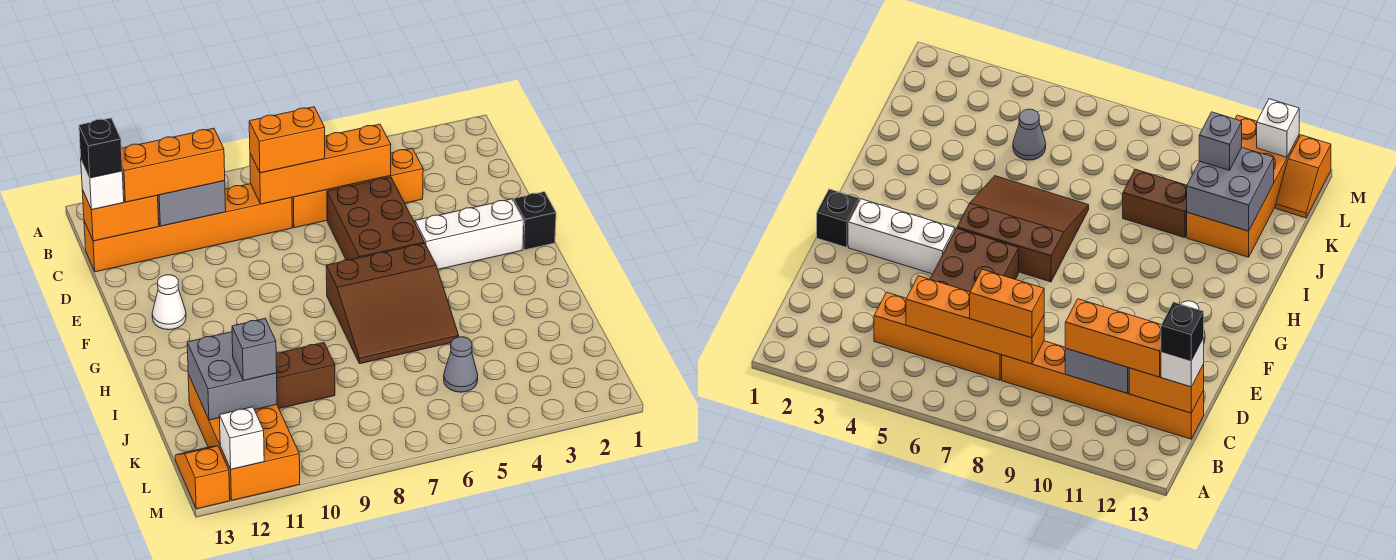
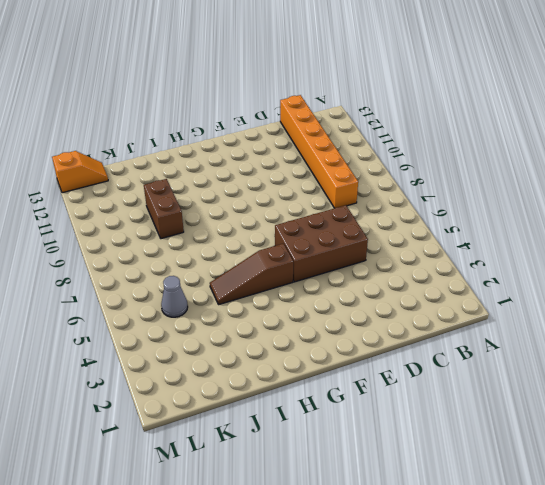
brown slope G5:I5 level 1 top G -> brown slope G5:I7 level 1 top G
none -> orange brick C4:C7 level 1
none -> black brick F1 level 1
none -> white brick F2:F4 level 1

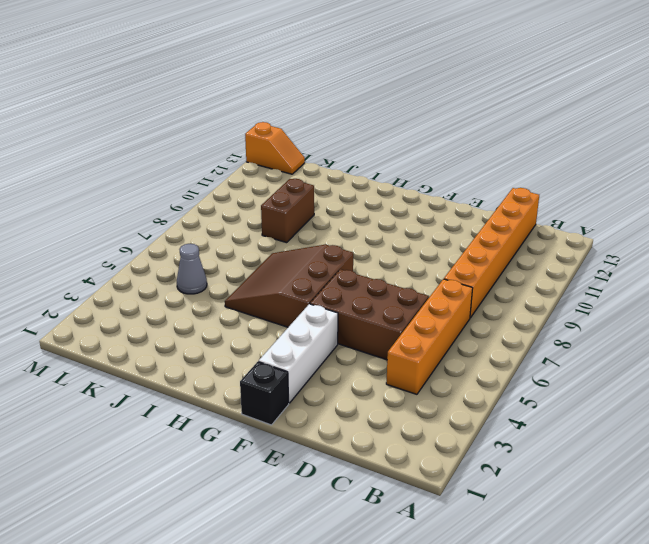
none -> white cone F12 level 1
none -> orange brick J11:M12 level 1
none -> orange brick C5:C8 level 2

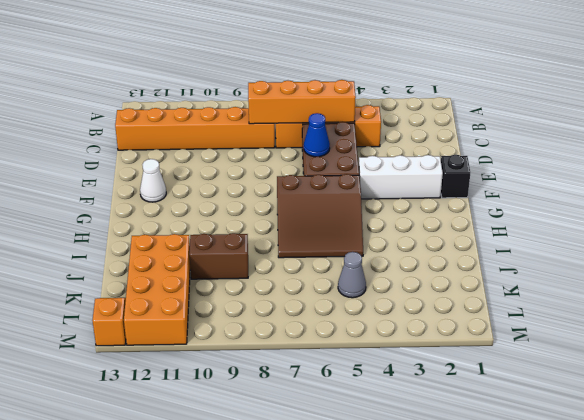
blue cone E6 level 2 -> none
none -> grey brick C10:C11 level 2
none -> orange brick C12:C13 level 2
none -> grey brick J11:K12 level 2

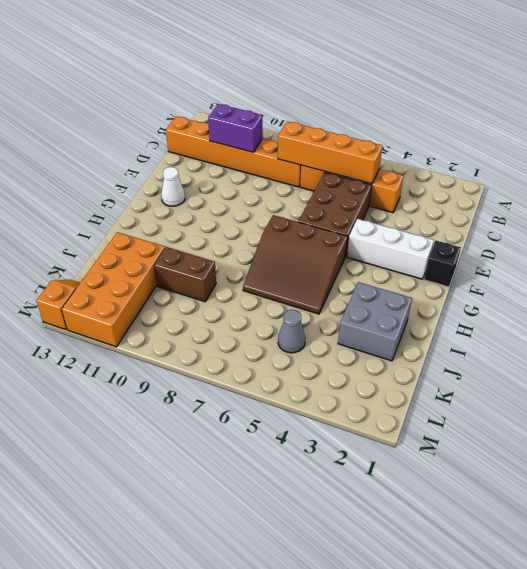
purple brick C10:C11 level 2 -> grey brick C10:C11 level 2
grey brick I2:J3 level 1 -> grey brick J11:K12 level 2
none -> orange brick C12:C13 level 2
none -> white brick M12 level 2
none -> orange brick C7:C8 level 3

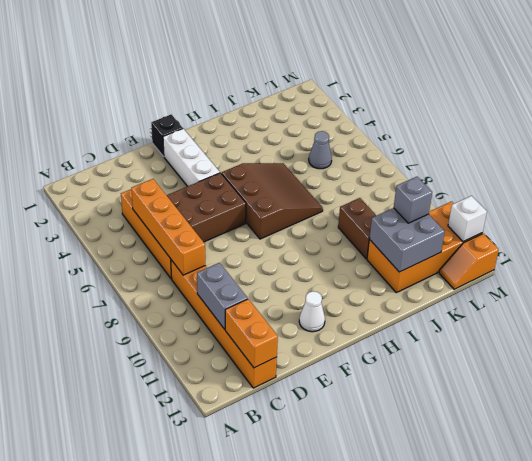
none -> orange brick C7:C8 level 3
none -> orange brick C10:C12 level 3
none -> white brick C13 level 3

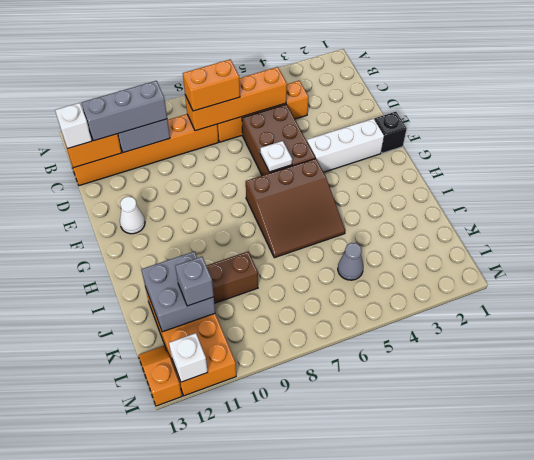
grey brick C10:C12 level 3 -> orange brick C10:C12 level 3
white plate F6 level 2 -> none
none -> black brick C13 level 4

